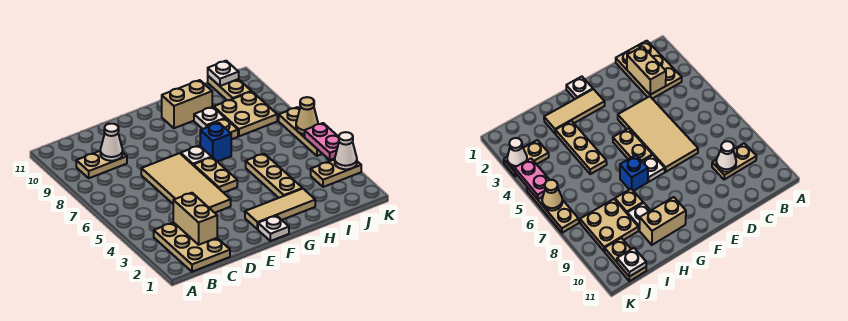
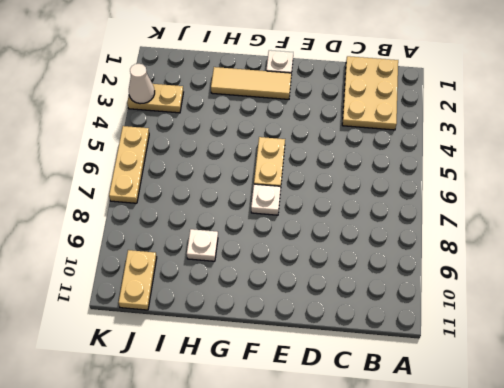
none -> tan plate B9:C9 level 1
none -> tan tile D4:E7 level 1
none -> blue brick G7 level 1

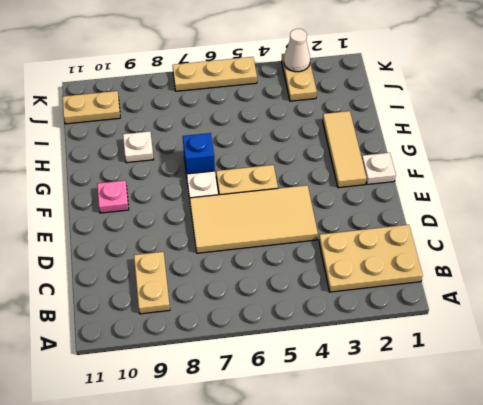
pink plate F10 level 1 -> none
none -> tan brick G10:H10 level 1
none -> tan plate H3:H5 level 1
none -> tan plate H8 level 1

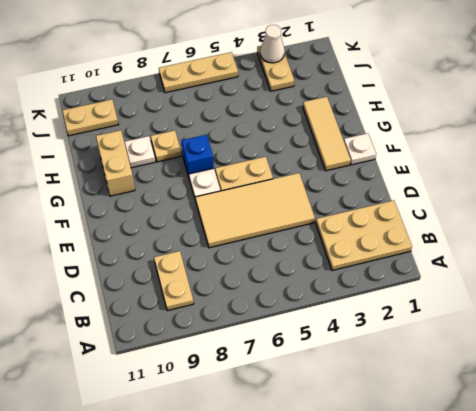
none -> tan plate H3:H5 level 1
none -> tan plate I8:J9 level 1
none -> tan brick C2:C3 level 2

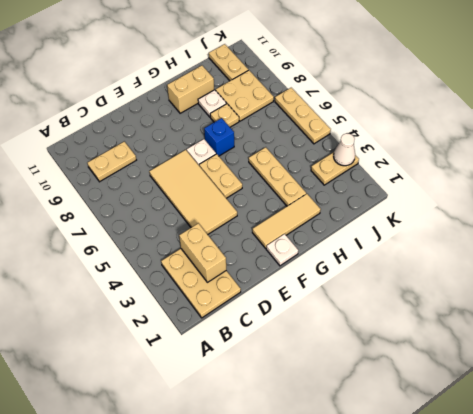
none -> white cone C9 level 2
none -> white plate J11 level 2
none -> pink plate K4:K5 level 2

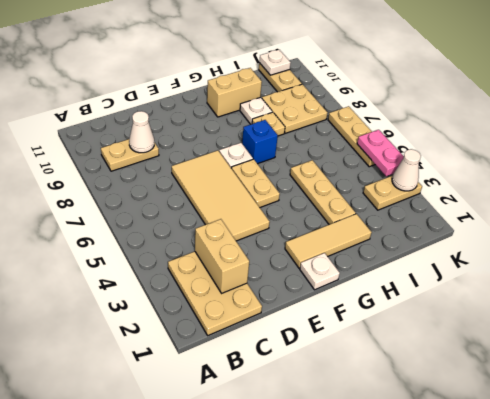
none -> tan cone K6 level 2

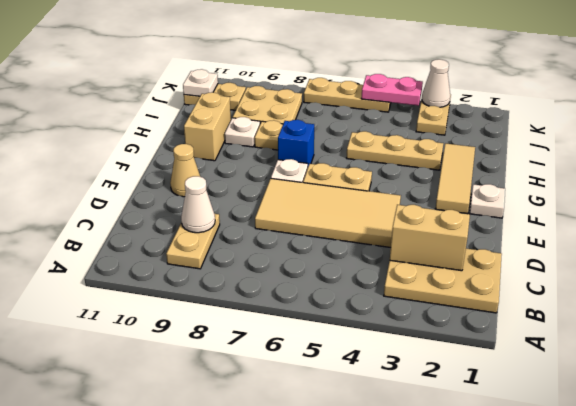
tan cone E10 level 1 -> tan cone K6 level 2

